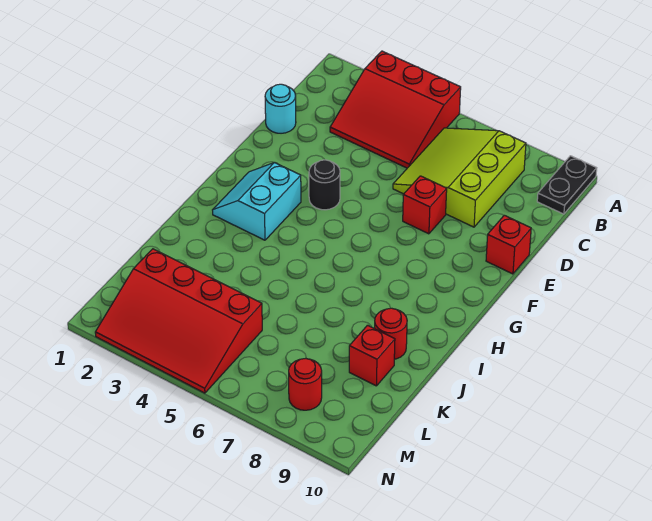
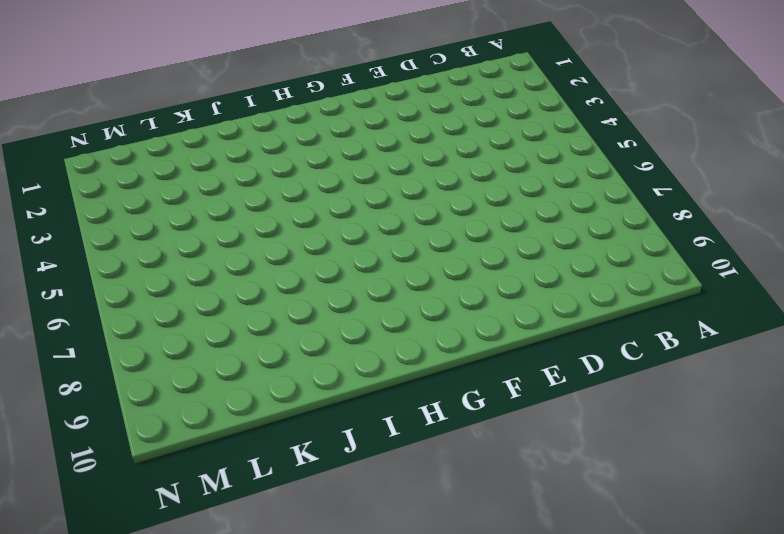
none -> red slope A3:C5 level 1 top A
none -> black plate A10:B10 level 1
none -> lime slope B6:D8 level 1 top 8

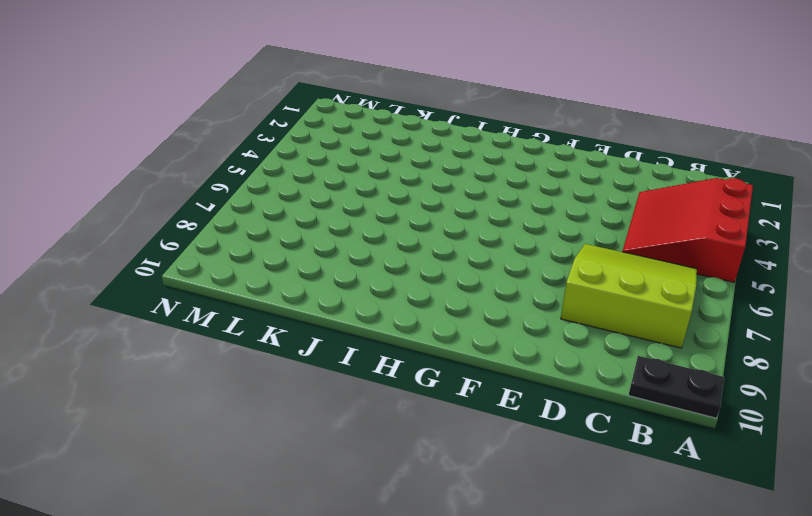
none -> cyan round brick D1 level 1
none -> red brick E7 level 1
none -> red brick E10 level 1

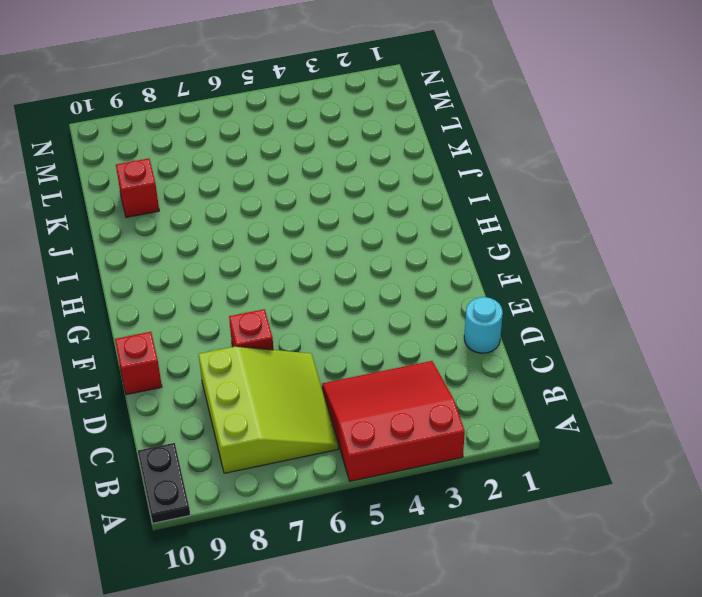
none -> black round brick F4 level 1
none -> cyan slope G2:H3 level 1 top 3
none -> red round brick J9 level 1

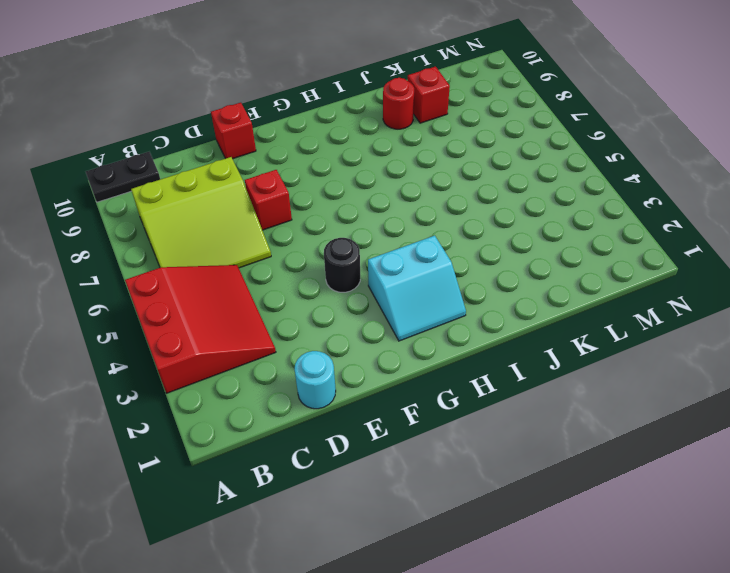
none -> red slope L2:N5 level 1 top L
none -> red round brick M8 level 1

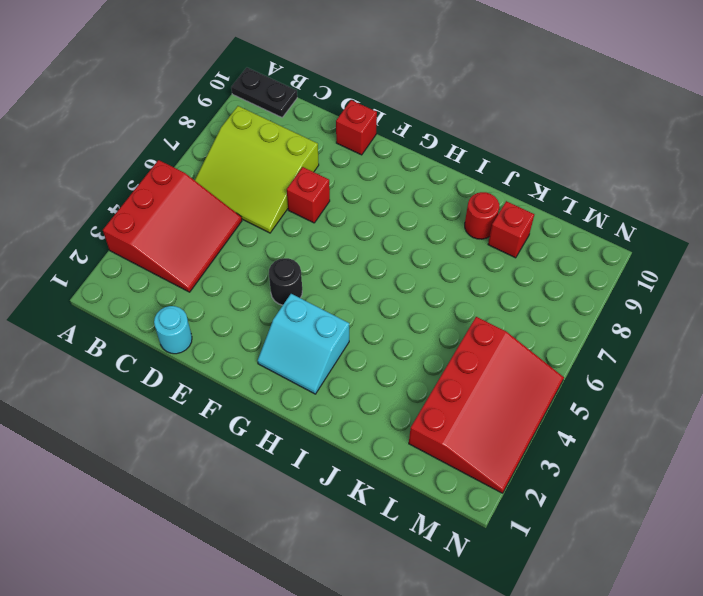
none -> red round brick M8 level 1

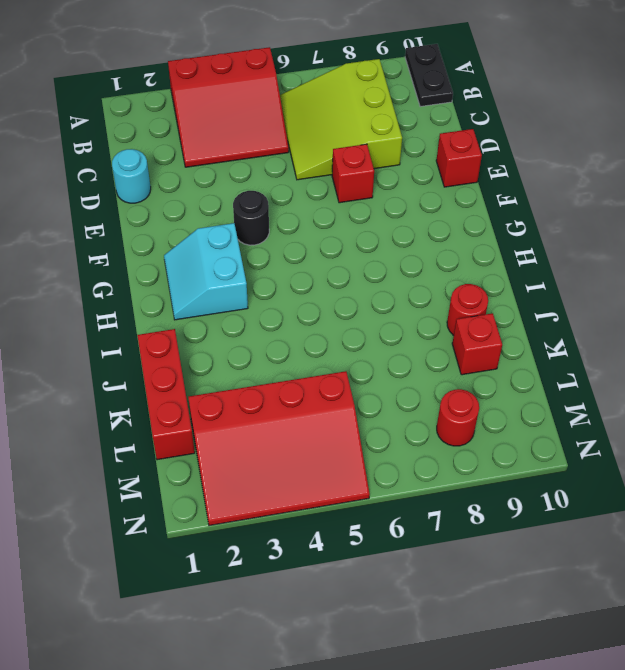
red brick J1:L1 level 1 -> none

